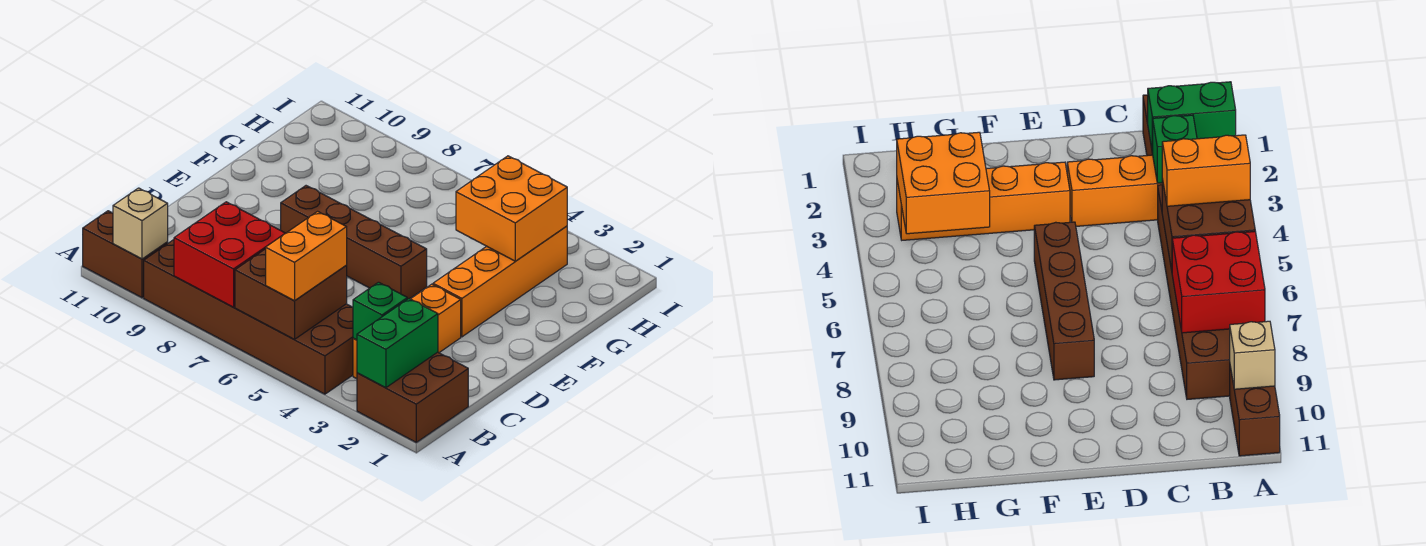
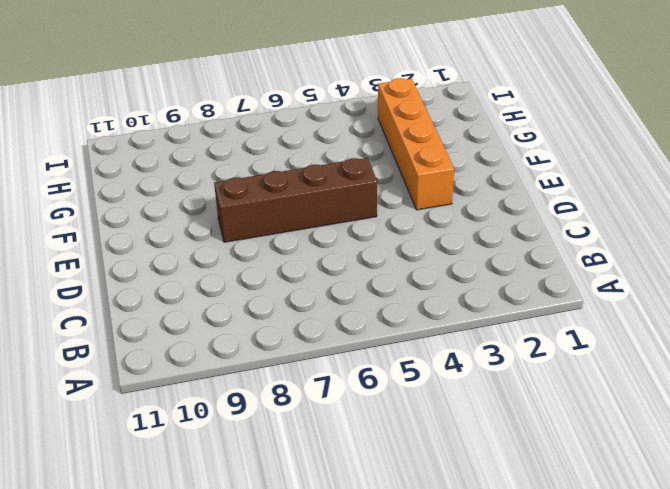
none -> brown brick A1:B2 level 1
none -> brown brick A4:B9 level 1
none -> brown brick A10:A11 level 1

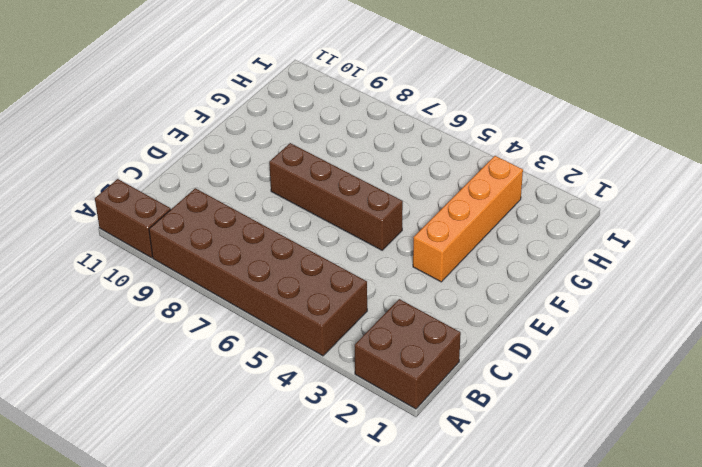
none -> orange brick B3:D3 level 1
none -> green brick A2:B2 level 2
none -> brown brick A5:B6 level 2

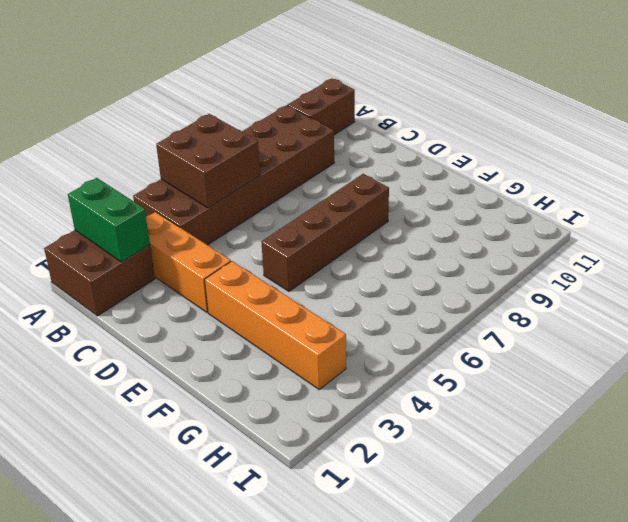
none -> red brick A7:B8 level 2
none -> tan brick A10 level 2
none -> green brick B3 level 2

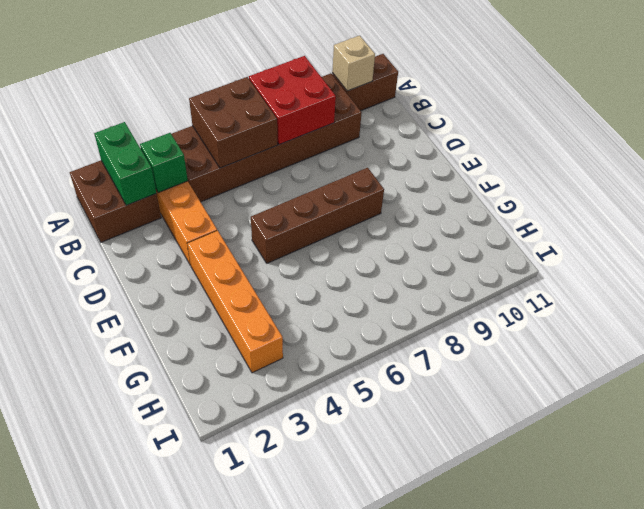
none -> orange brick G3:H4 level 2
none -> orange brick A5:B5 level 3

